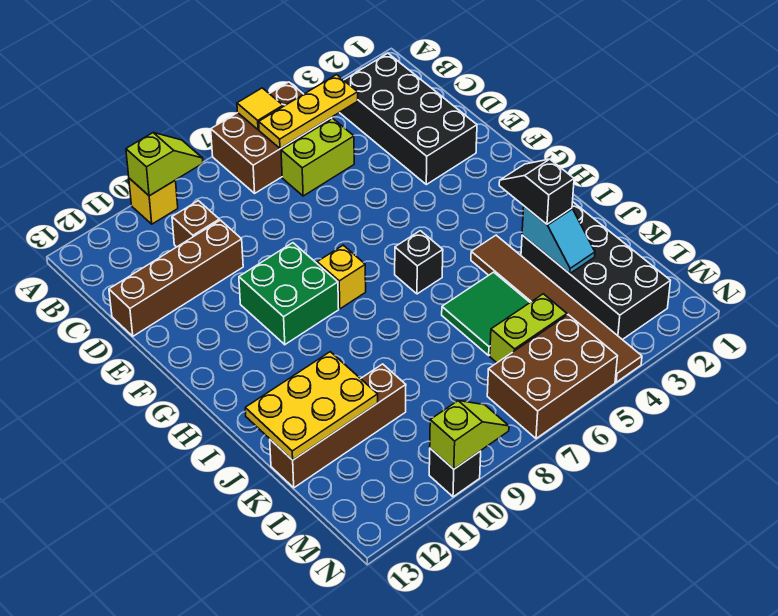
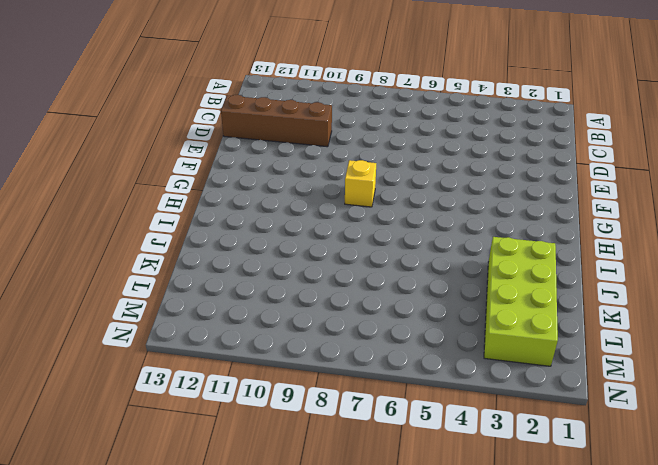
lime brick J2:M3 level 1 -> black brick J2:M3 level 1
none -> brown brick A5:B7 level 1
none -> yellow brick A10 level 1
none -> black brick B2:E3 level 1

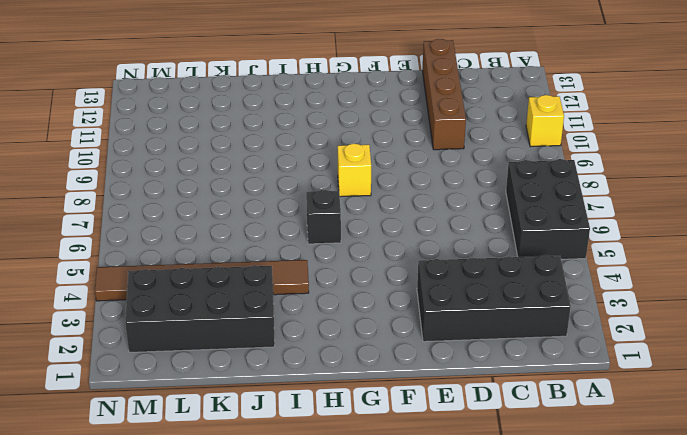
black brick A5:B7 level 1 -> brown brick A5:B7 level 1
none -> lime brick C5:C6 level 1
none -> brown brick C10 level 1
none -> green brick F9:G10 level 1

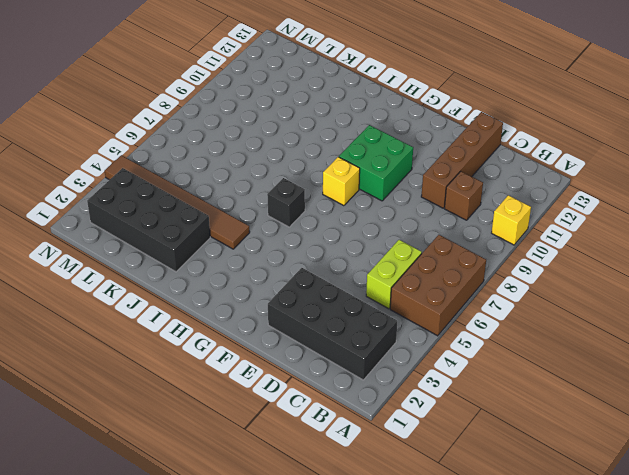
none -> green tile J5:K6 level 1
none -> brown brick K10:K13 level 1
none -> lime brick L5:L6 level 1

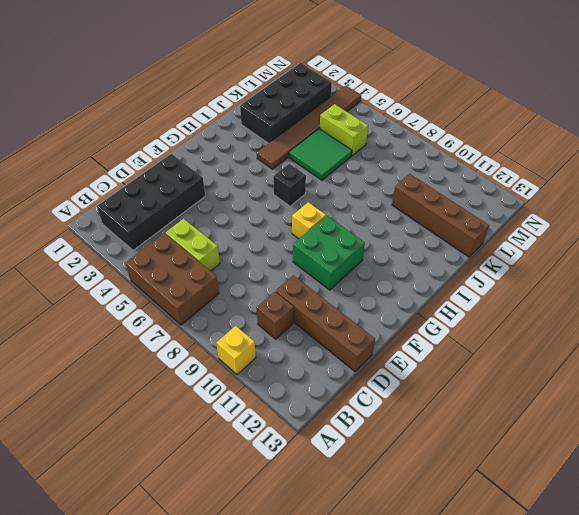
none -> brown brick M5:N7 level 1
none -> black brick N10 level 1
none -> yellow tile A6 level 2

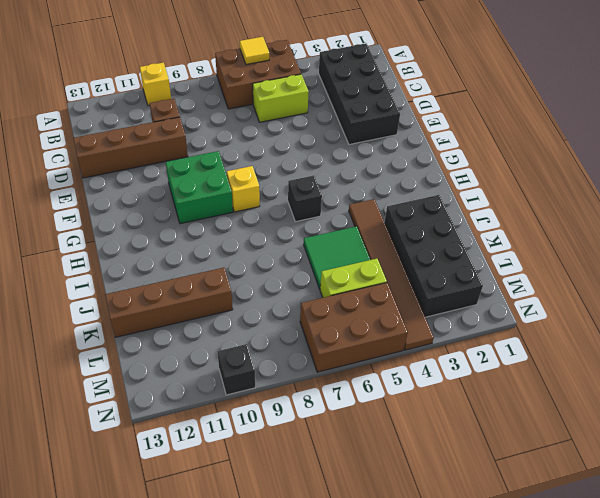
none -> lime slope A9:A10 level 2 top 10
none -> yellow plate B4:B6 level 2
none -> cyan slope J3:K3 level 2 top J

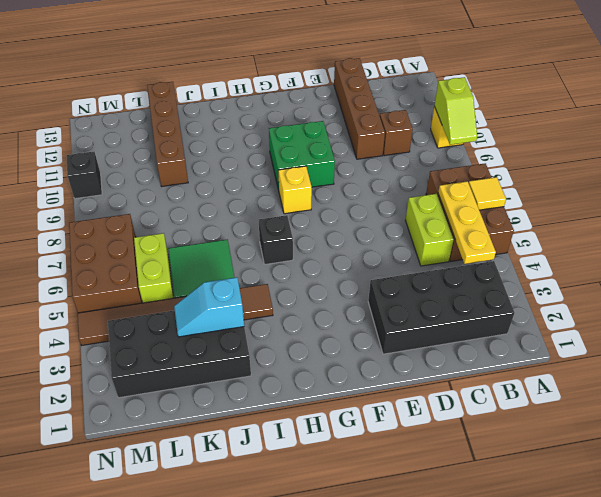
none -> yellow plate J11:K13 level 2
none -> lime slope N9:N10 level 2 top 10
none -> black slope I3:J3 level 3 top J

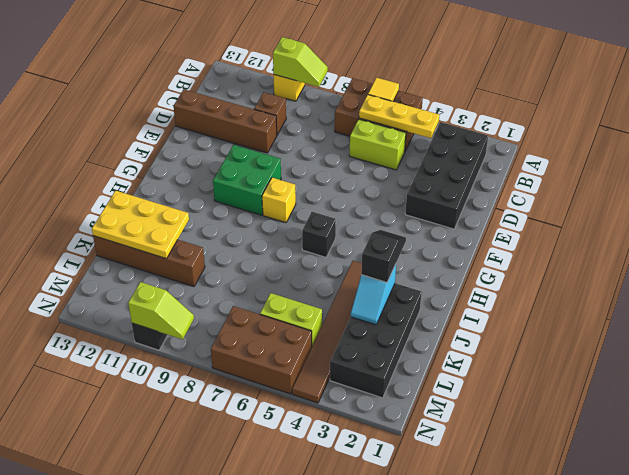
none -> green tile J5:K6 level 1

